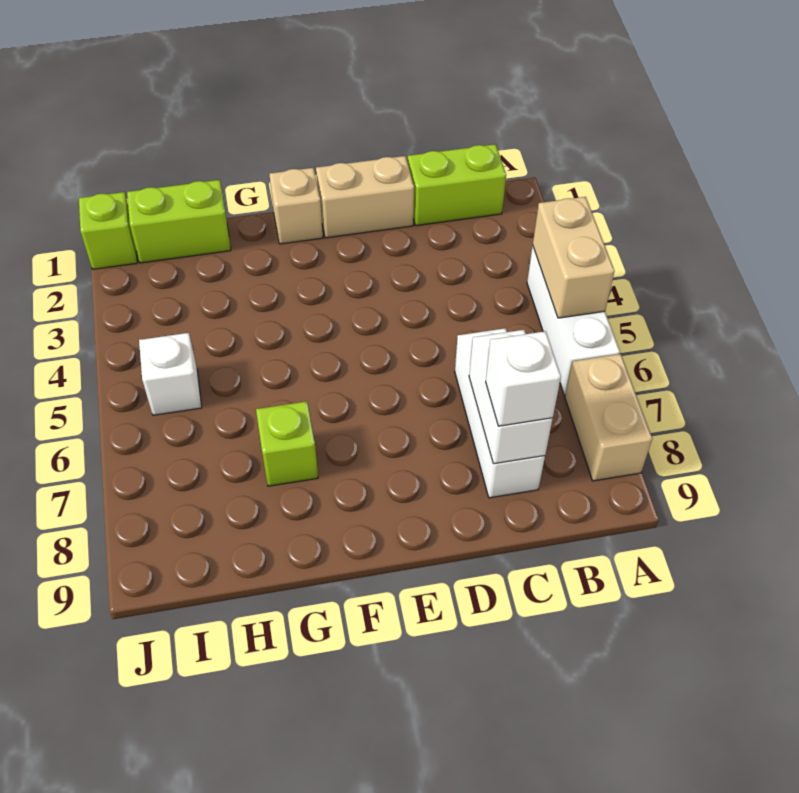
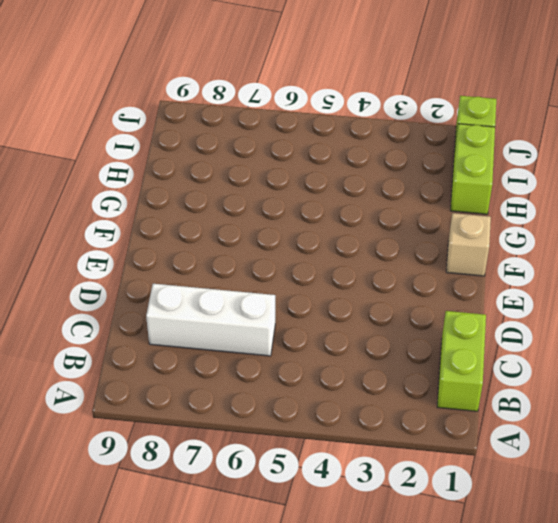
none -> white brick A4:A6 level 1
none -> tan brick A7:A8 level 1
none -> tan brick D1:E1 level 1

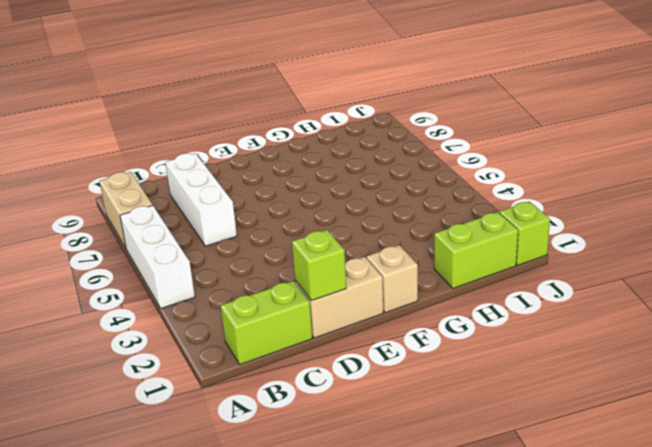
lime brick D1 level 2 -> lime brick G7 level 1
none -> white brick I5 level 1
none -> tan brick A4:A5 level 2
none -> white brick C7:C8 level 2

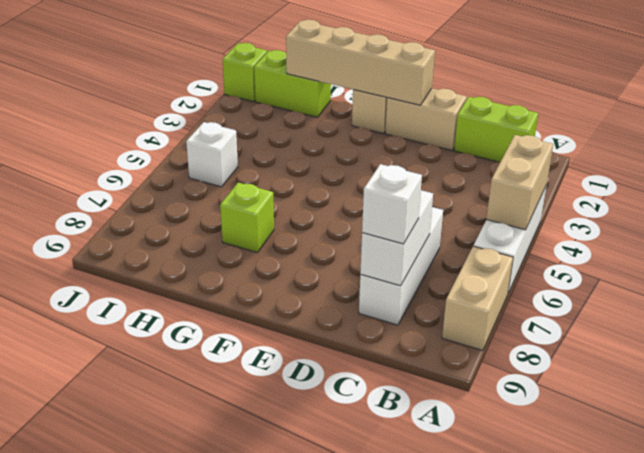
tan brick E1:H1 level 2 -> none

